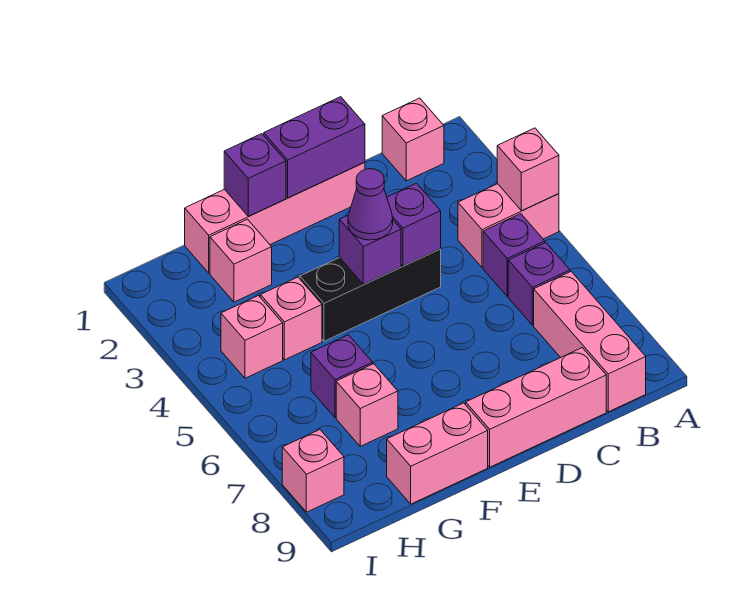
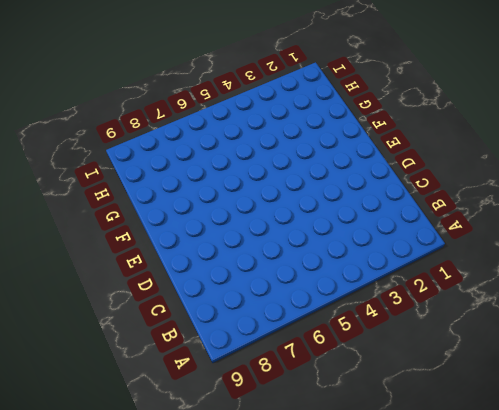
none -> pink brick A4:B4 level 1
none -> pink brick B1 level 1
none -> purple brick B5 level 1

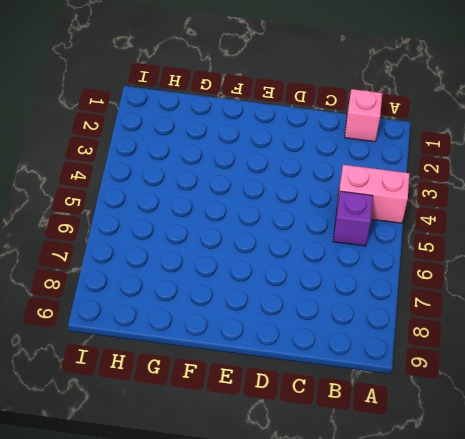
none -> purple brick B6 level 1
none -> pink brick B7:B9 level 1
none -> pink brick C9:E9 level 1

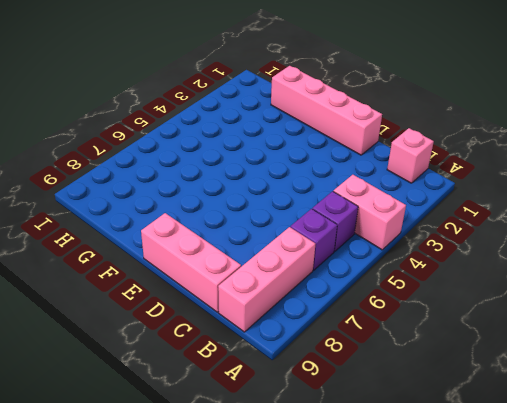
none -> black brick D4:F4 level 1
none -> pink brick F9:G9 level 1
none -> pink brick G2 level 1

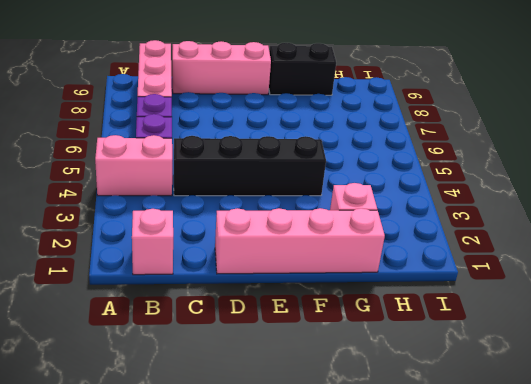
black brick C4:F4 level 1 -> black brick D4:F4 level 1
black brick F9:G9 level 1 -> pink brick F9:G9 level 1
none -> pink brick G4 level 1
none -> purple brick G6 level 1
none -> pink brick G7 level 1

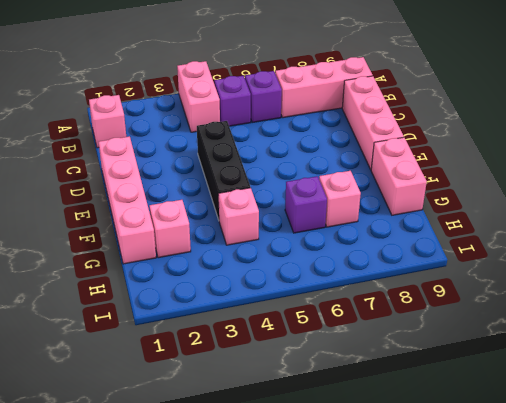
none -> pink brick H4 level 1
none -> pink brick I8 level 1
none -> pink brick A4 level 2

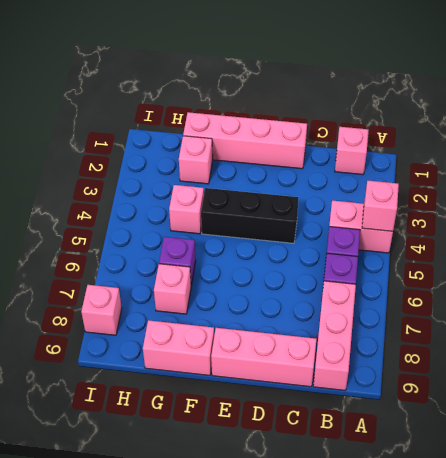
none -> pink brick H4 level 1
none -> purple brick D1:E1 level 2
none -> purple brick D4 level 2

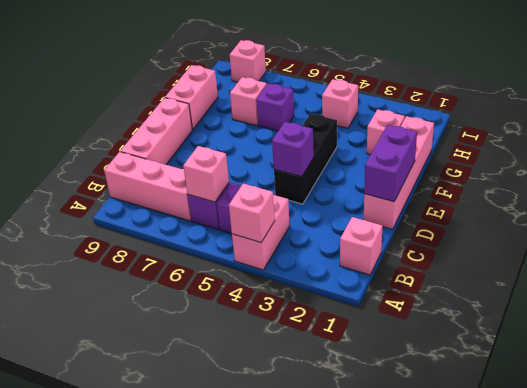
pink brick B6 level 2 -> pink brick G4 level 1
none -> purple brick E4 level 2
none -> purple brick F1 level 2
none -> purple cone E4 level 3

